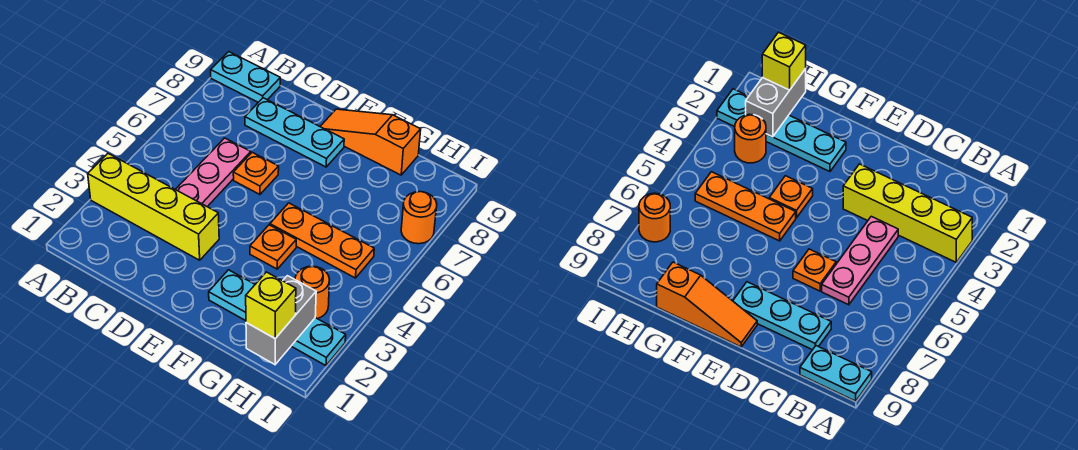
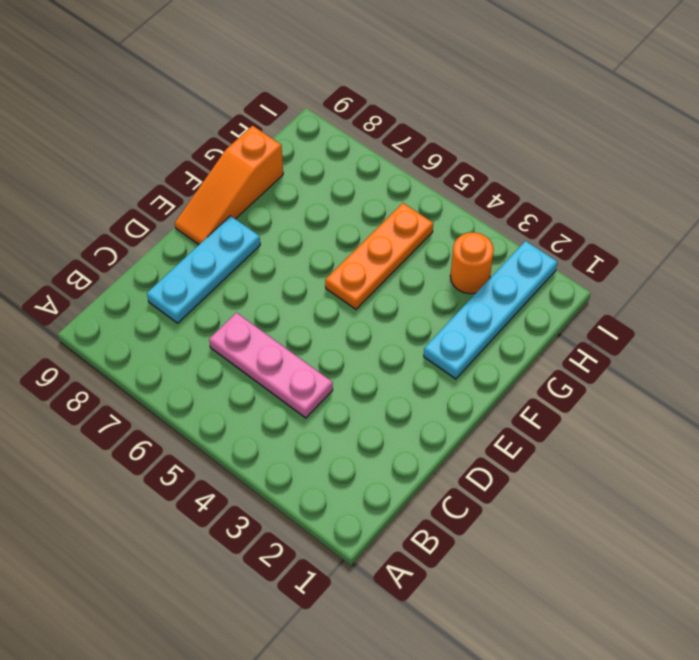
none -> yellow brick A3:D3 level 1
none -> cyan plate A9:B9 level 1
none -> orange plate D6 level 1

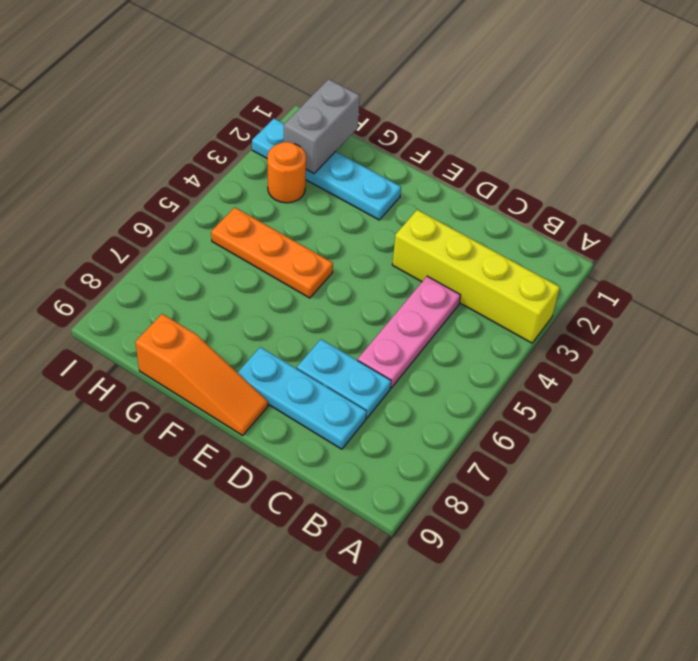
cyan plate C7:D7 level 1 -> cyan plate A9:B9 level 1
none -> orange plate D6 level 1
none -> orange plate F4 level 1
none -> orange round brick I7 level 1

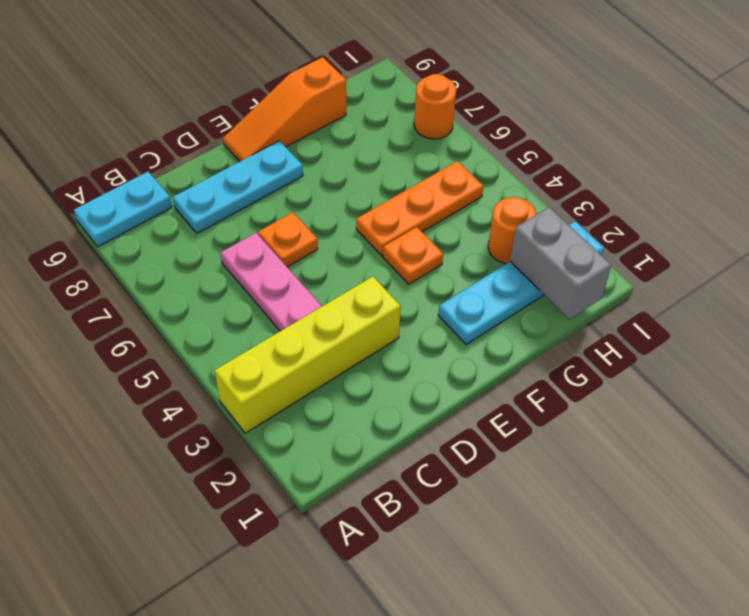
none -> yellow brick H1 level 3

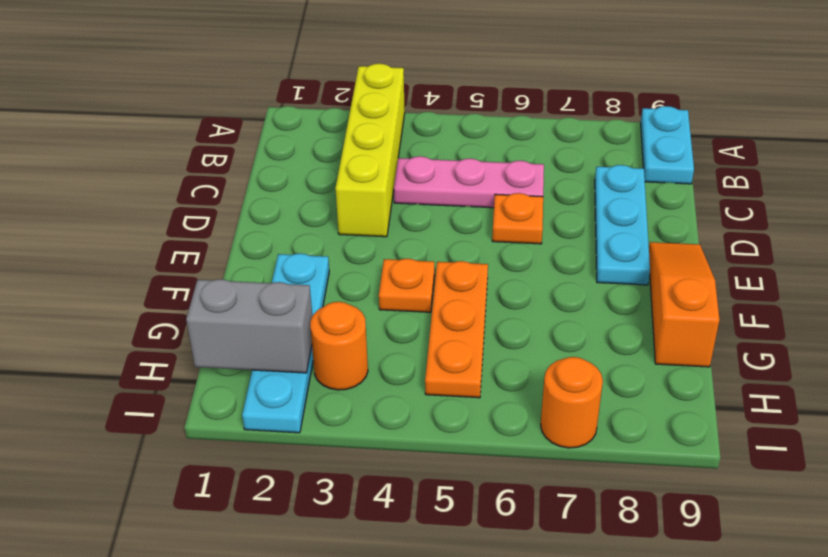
none -> yellow brick H1 level 3

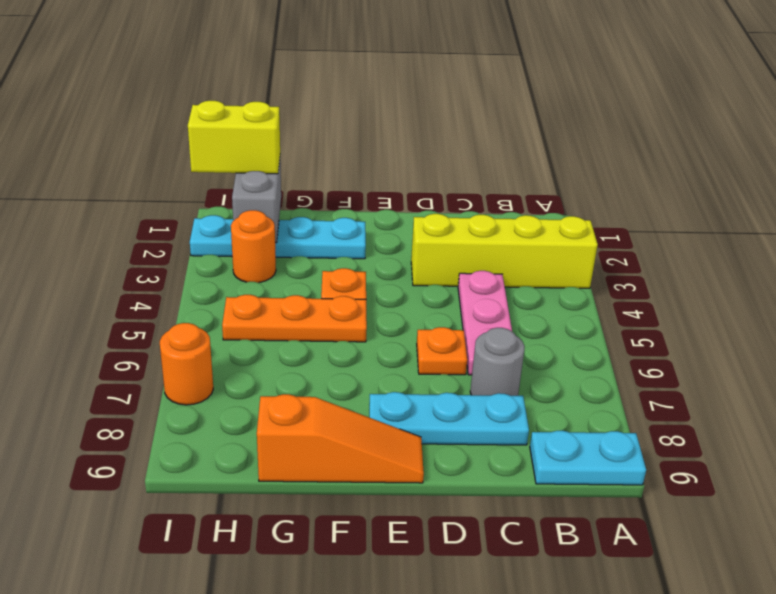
grey round brick C7 level 1 -> none
yellow brick H1:I1 level 3 -> yellow brick H1 level 3

